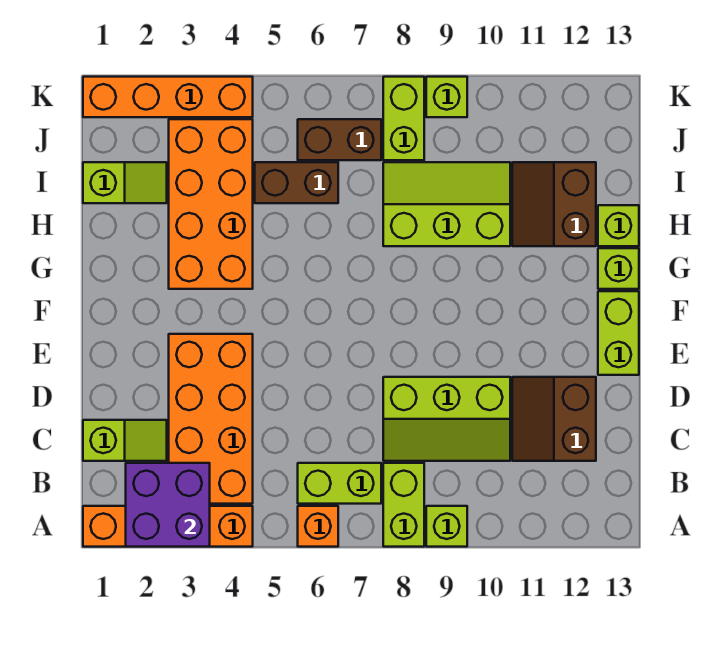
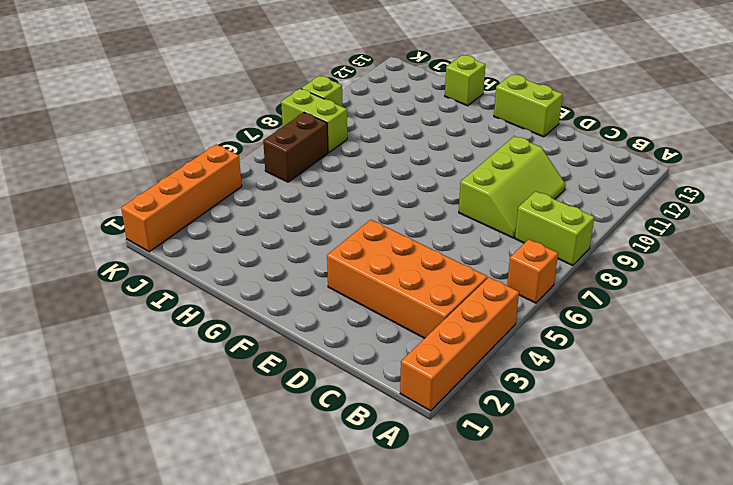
none -> lime brick A9 level 1
none -> lime brick B6:B7 level 1
none -> lime slope C1:C2 level 1 top 1

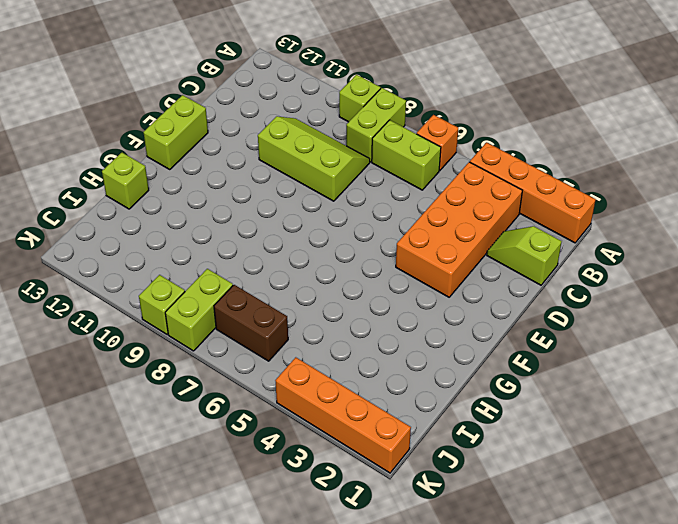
none -> brown slope C11:D12 level 1 top 12
none -> orange brick G3:J4 level 1
none -> lime brick G13 level 1

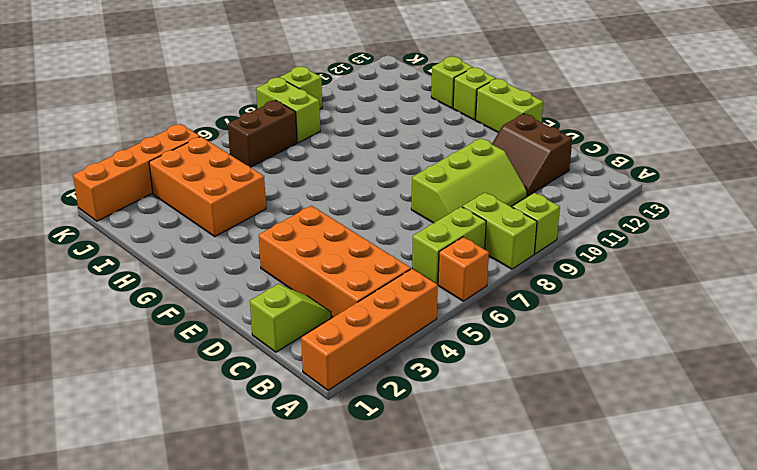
orange brick H3:J4 level 1 -> orange brick G3:J4 level 1
none -> lime slope H8:I10 level 1 top H
none -> brown slope H11:I12 level 1 top 12
none -> lime slope I1:I2 level 1 top 1

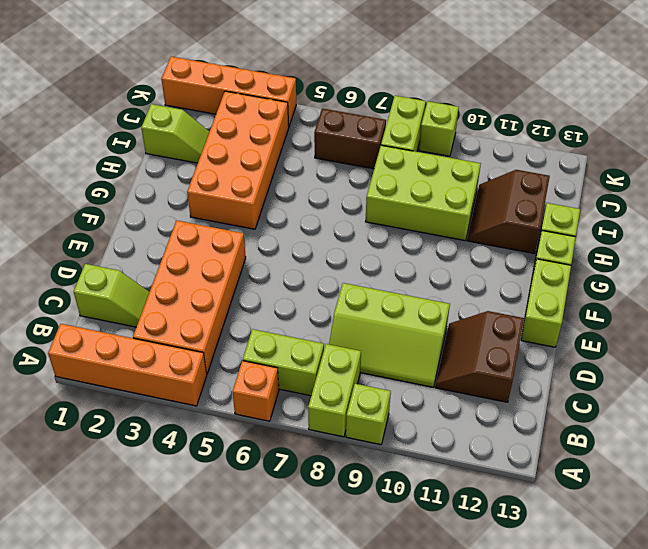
lime brick H8:I10 level 1 -> lime slope H8:I10 level 1 top H
none -> brown brick I5:I6 level 1
none -> purple brick A2:B3 level 2

